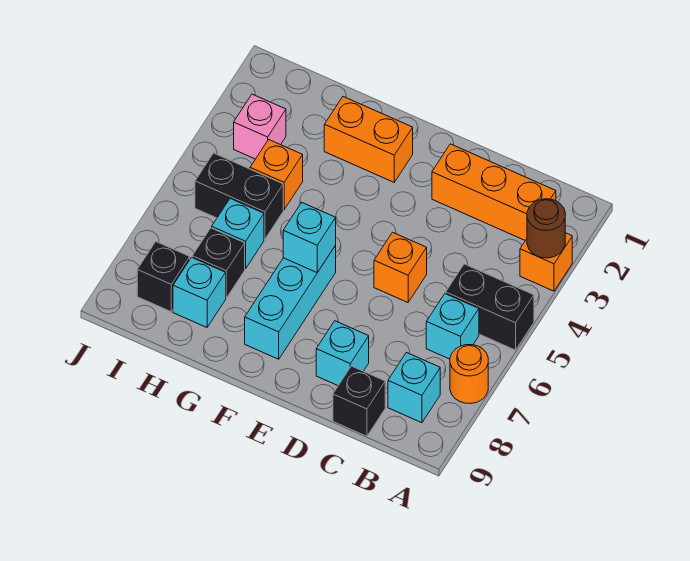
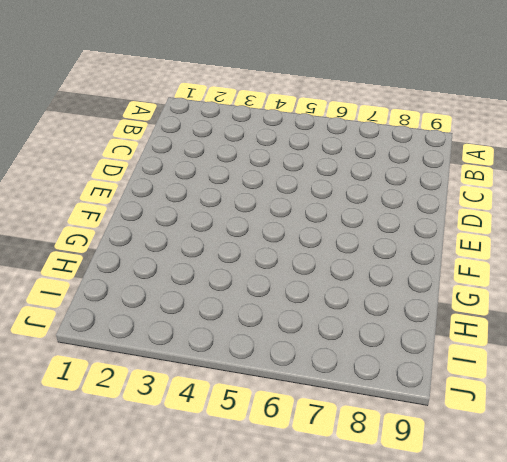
none -> orange brick A3 level 1
none -> black brick A5:B5 level 1
none -> orange round brick A7 level 1

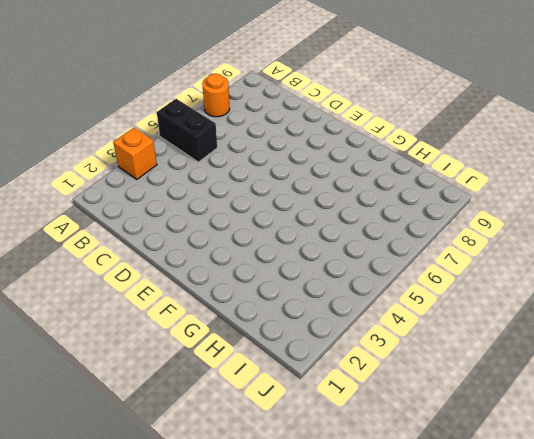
none -> orange brick B2:D2 level 1
none -> cyan brick B6 level 1
none -> cyan brick B8 level 1

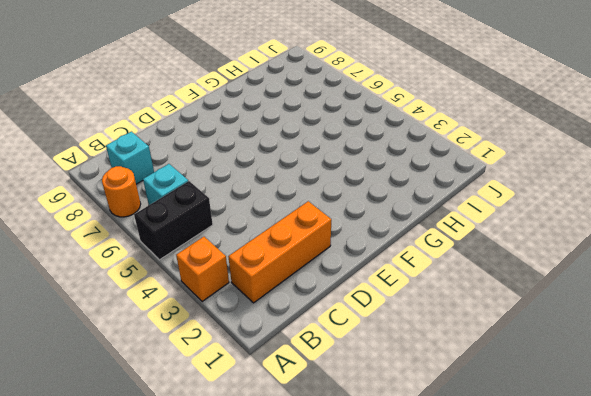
none -> black brick C9 level 1
none -> orange brick D5 level 1
none -> cyan brick D8 level 1

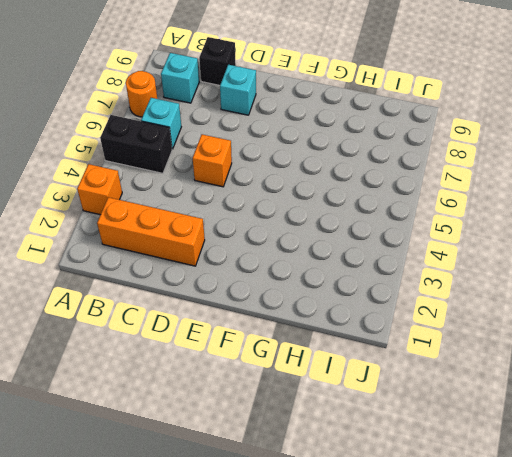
none -> orange brick F2:G2 level 1
none -> cyan brick F6:F8 level 1
none -> orange brick H4 level 1

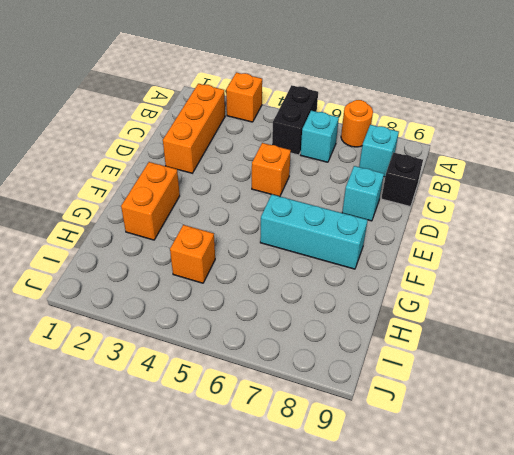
none -> black brick H5:I5 level 1
none -> cyan brick H6 level 1
none -> black brick H7 level 1

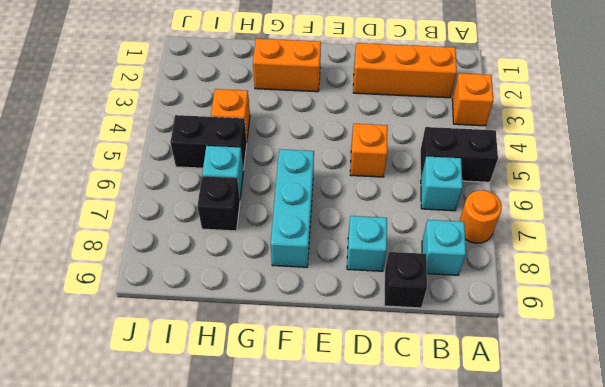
none -> cyan brick H8 level 1
none -> pink brick I3 level 1
none -> black brick I8 level 1

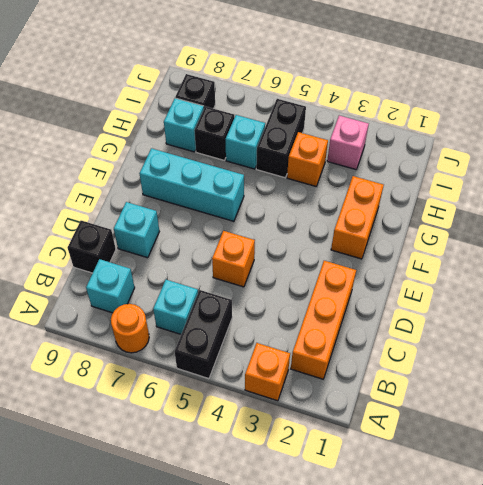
none -> brown round brick A3 level 2
none -> cyan brick F6 level 2

